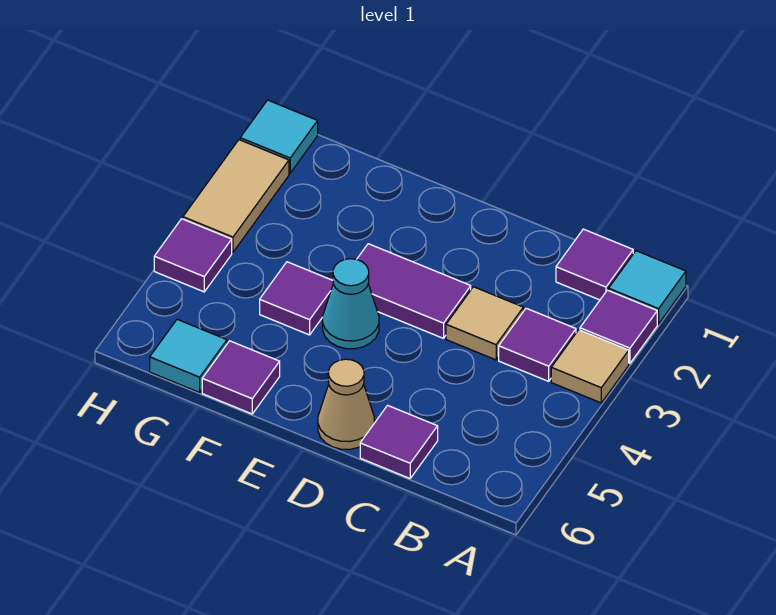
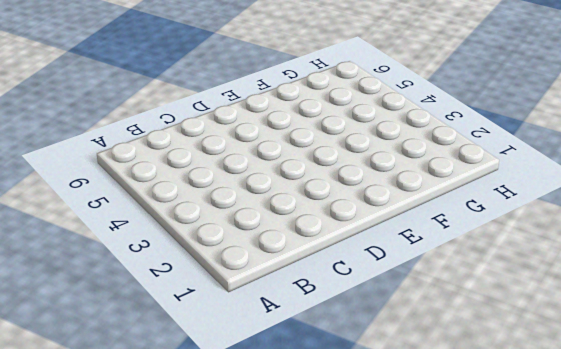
none -> cyan tile A1 level 1
none -> purple tile A2 level 1
none -> tan tile A3 level 1

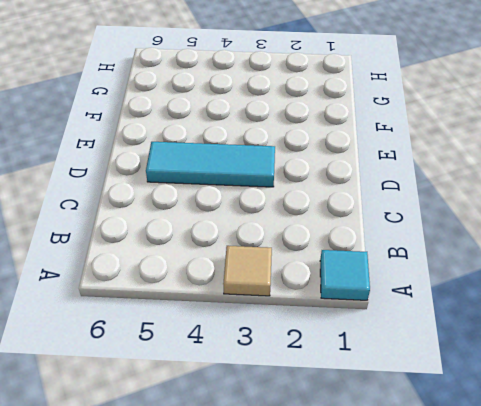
cyan tile D3:D5 level 1 -> purple tile D3:E3 level 1
none -> purple tile A2 level 1
none -> purple tile B1 level 1
none -> purple tile B3 level 1

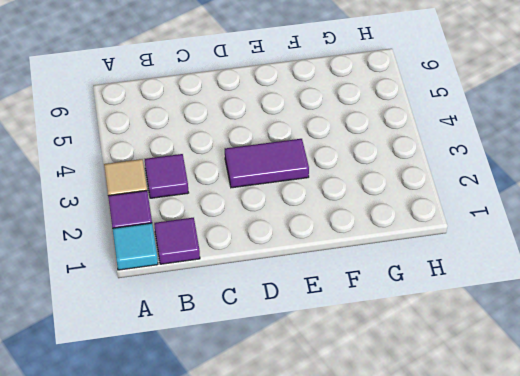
none -> tan tile C3 level 1
none -> purple tile C6 level 1
none -> tan cone D6 level 1

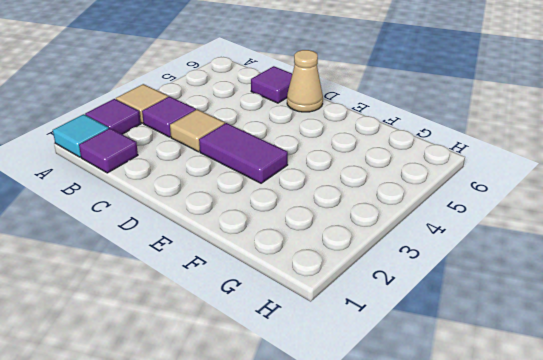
none -> cyan cone E4 level 1
none -> purple tile F4 level 1
none -> purple tile F6 level 1

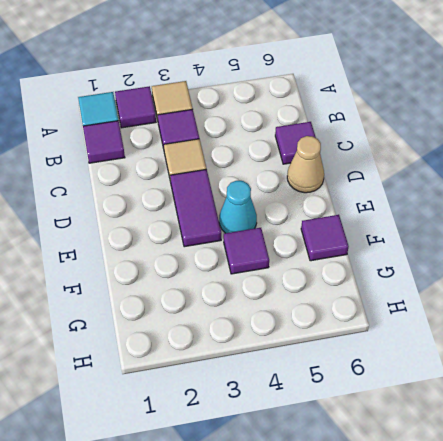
none -> cyan tile G6 level 1
none -> cyan tile H1 level 1
none -> tan tile H2:H3 level 1

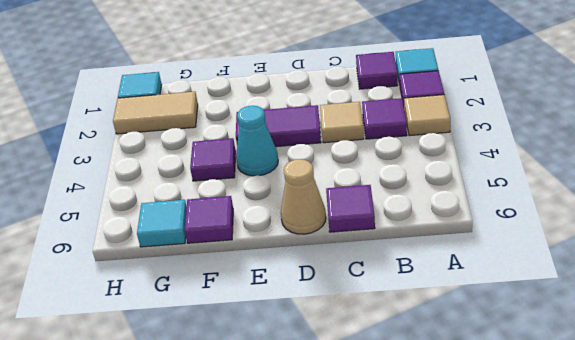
tan tile G2:H2 level 1 -> tan tile H2:H3 level 1
none -> purple tile H4 level 1

